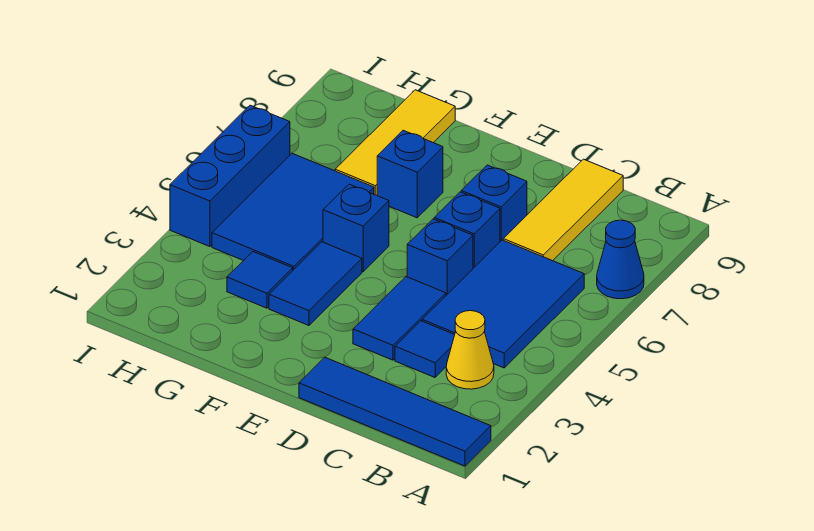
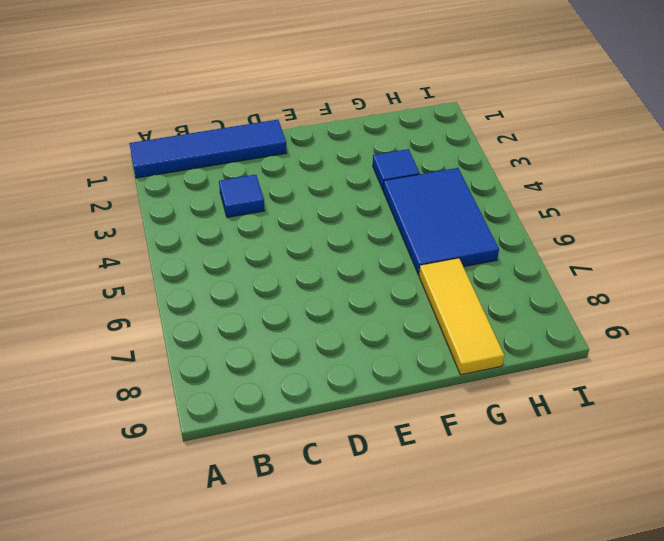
none -> blue cone A7 level 1
none -> yellow cone B3 level 1
none -> blue tile B4:C6 level 1

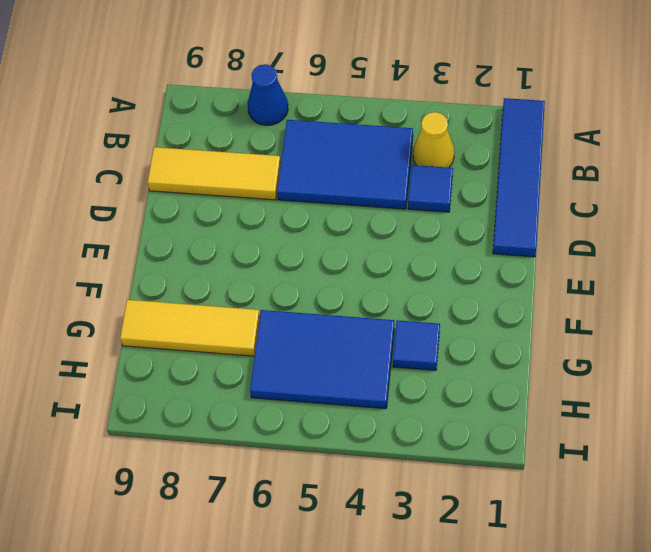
none -> blue tile D3:D4 level 1
none -> blue brick D5 level 1
none -> blue brick D6 level 1

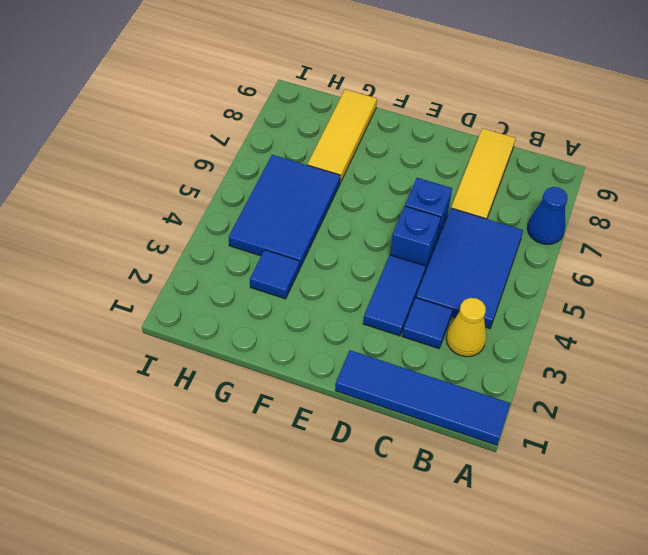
none -> blue brick D7 level 1
none -> blue tile F3:F4 level 1
none -> blue brick F5 level 1

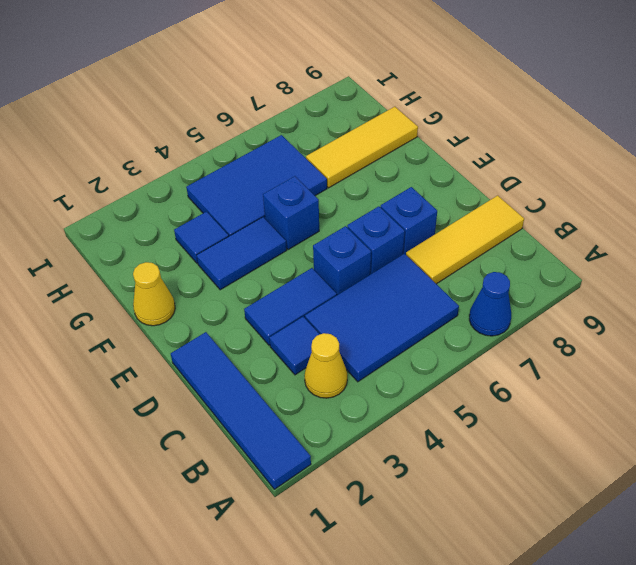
yellow cone F1 level 1 -> none
none -> blue brick F7 level 1
none -> blue brick I4:I6 level 1

